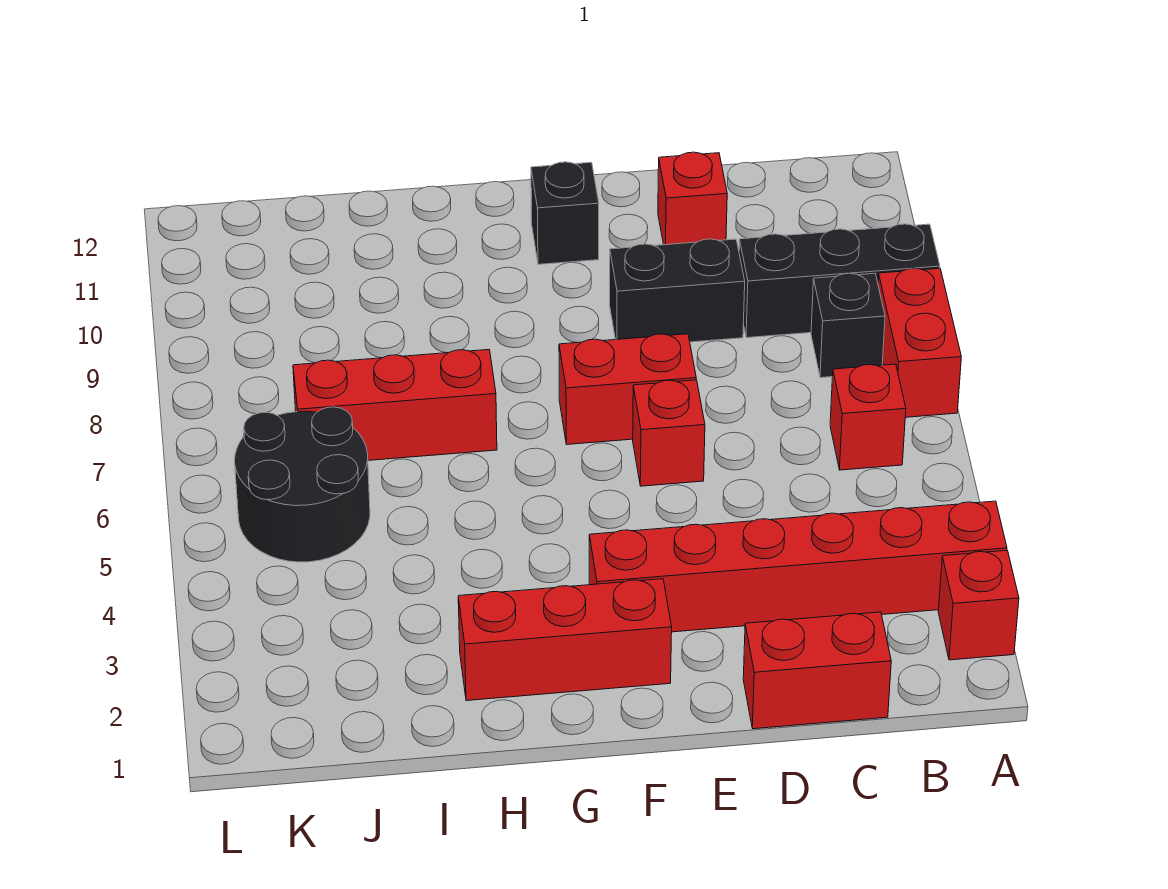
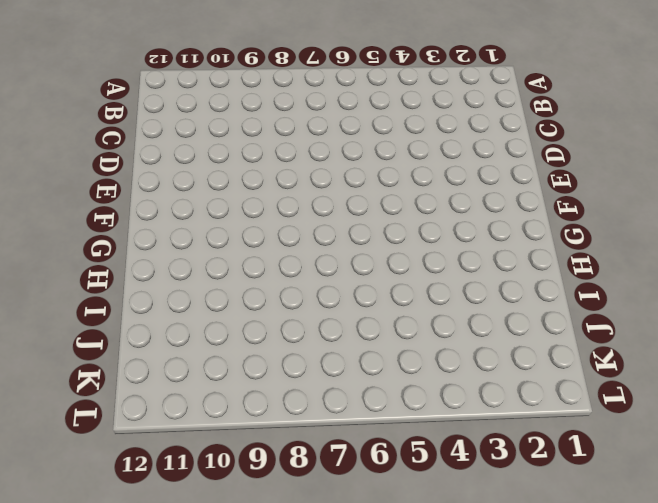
none -> red brick A2 level 1
none -> red brick A3:F3 level 1
none -> red brick A7:A8 level 1

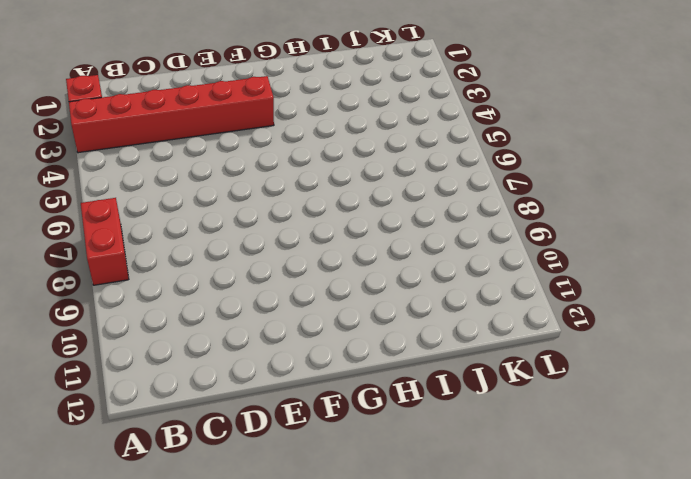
none -> black brick A9:C9 level 1
none -> red brick B6 level 1
none -> black brick B8 level 1

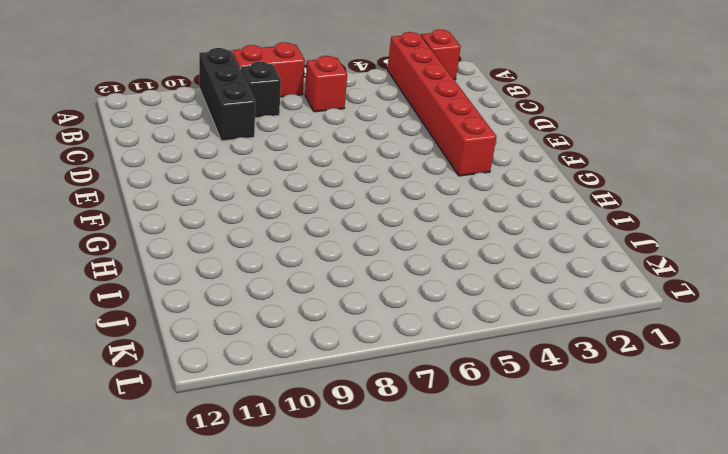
none -> red brick C1:D1 level 1
none -> black brick D9:E9 level 1
none -> red brick D11 level 1

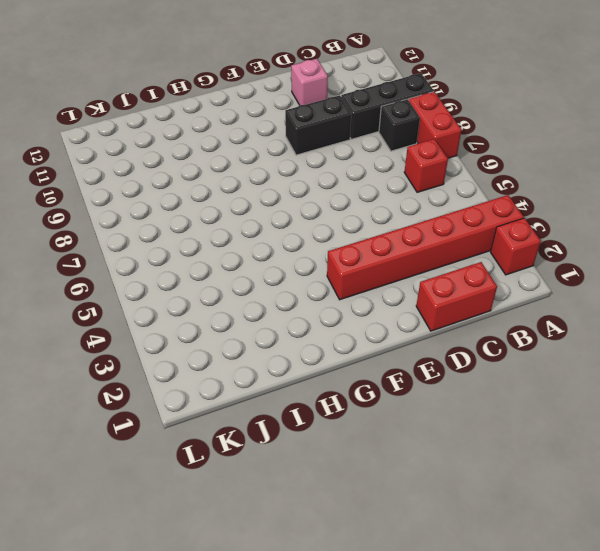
pink brick D11 level 1 -> red brick D11 level 1
none -> red brick E6 level 1
none -> red brick E7:F7 level 1
none -> red brick F2:H2 level 1

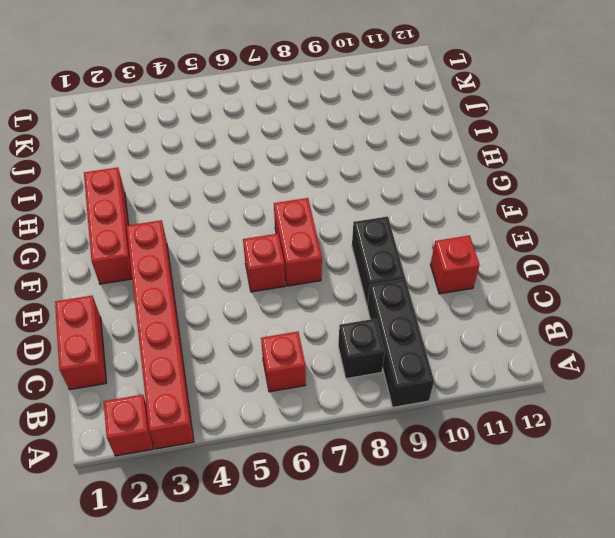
none -> red brick A7:A8 level 1
none -> black brick F11 level 1
none -> red brick H7:J7 level 1

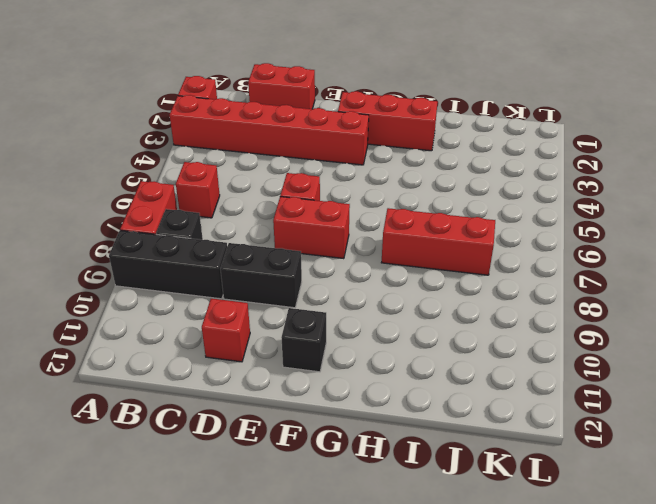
none -> black round brick J5:K6 level 1

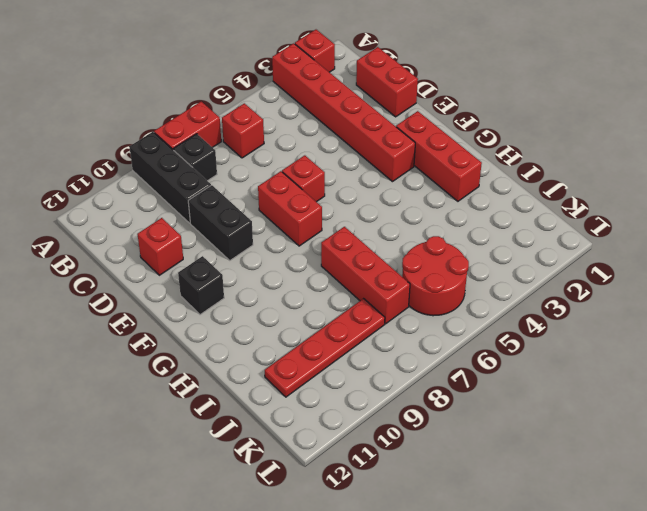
red round brick J5:K6 level 1 -> black round brick J5:K6 level 1
red plate J8:J11 level 1 -> none

